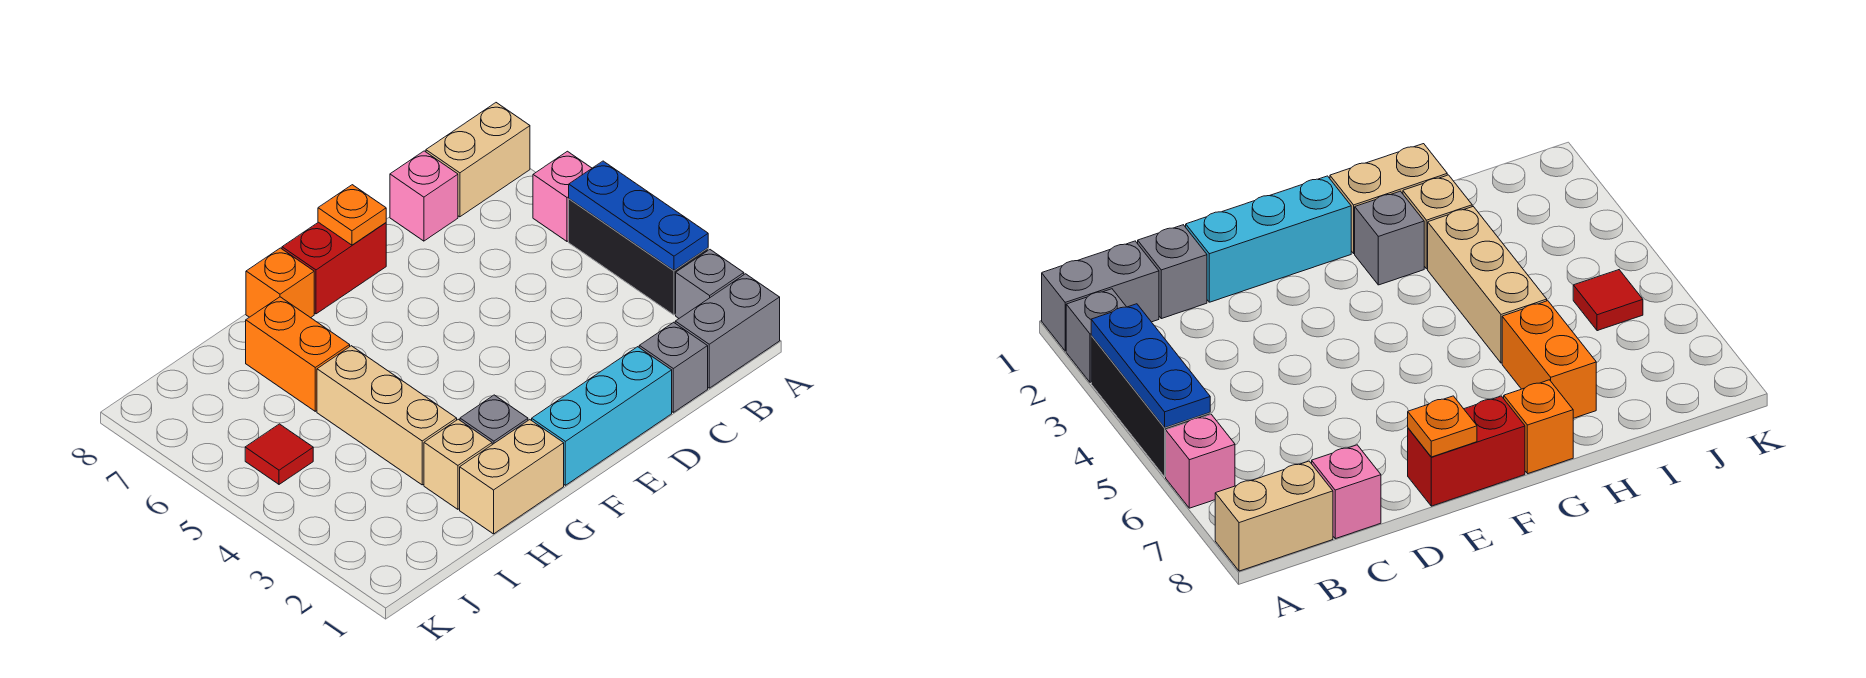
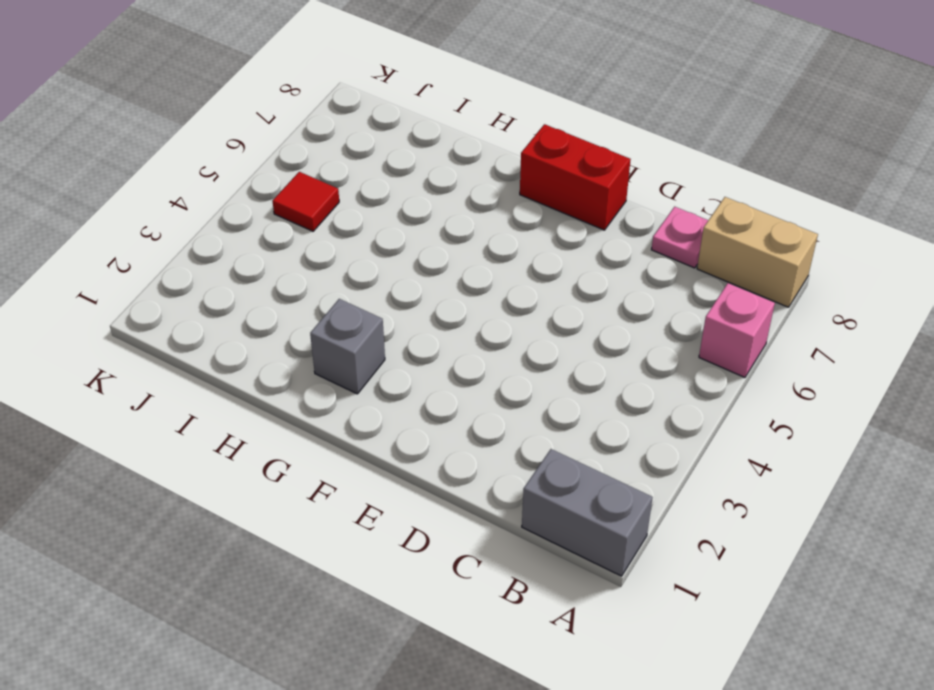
pink plate C8 level 1 -> pink brick C8 level 1
none -> grey brick A2 level 1
none -> black brick A3:A5 level 1
none -> grey brick C1 level 1

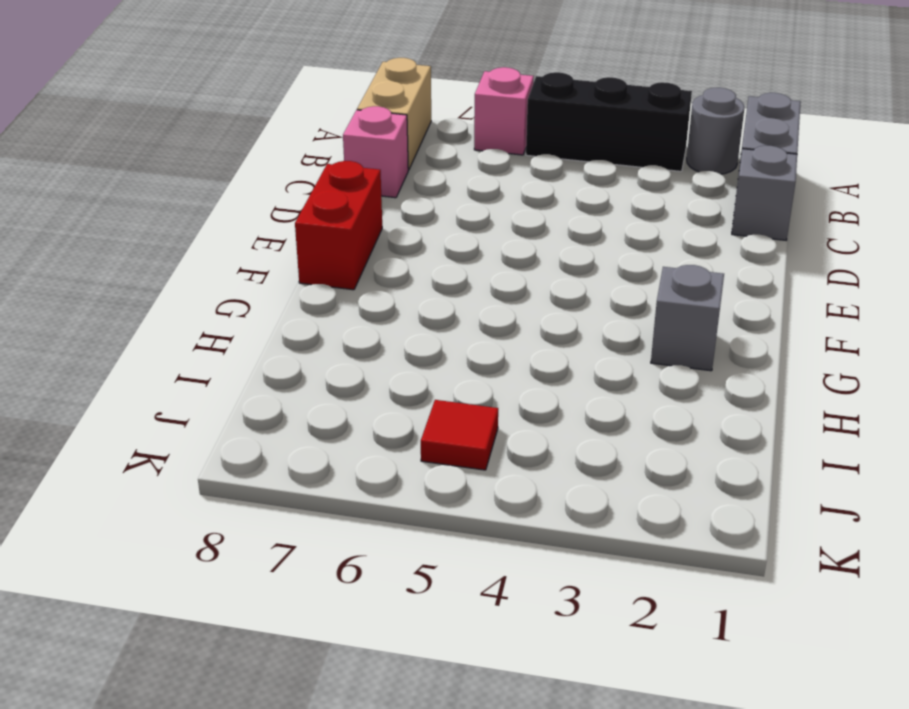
grey round brick A2 level 1 -> grey brick A2 level 1
none -> cyan brick D1:F1 level 1
none -> tan brick G1:H1 level 1
none -> orange brick G8 level 1

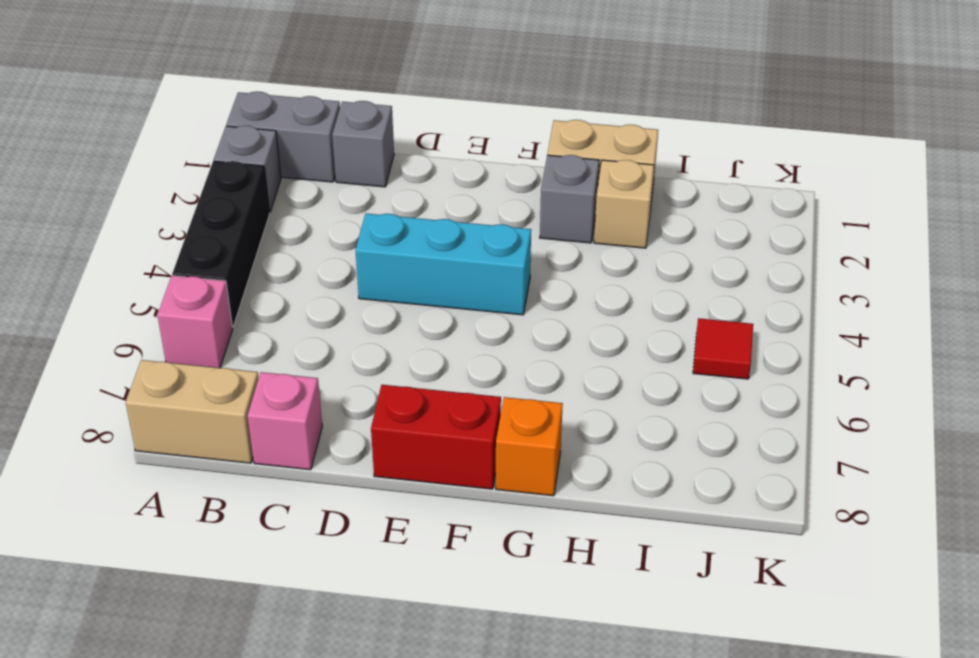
cyan brick D4:F4 level 1 -> cyan brick D1:F1 level 1
none -> tan brick H3:H5 level 1
none -> orange brick H6:H7 level 1
none -> blue plate A3:A5 level 2

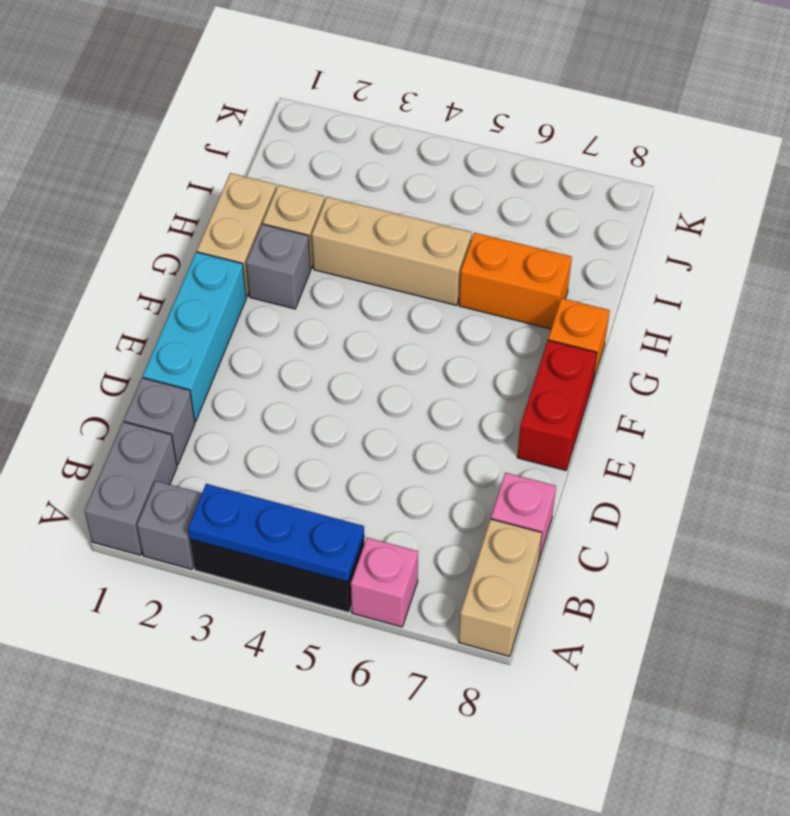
none -> red tile J5 level 1
none -> orange plate E8 level 2

